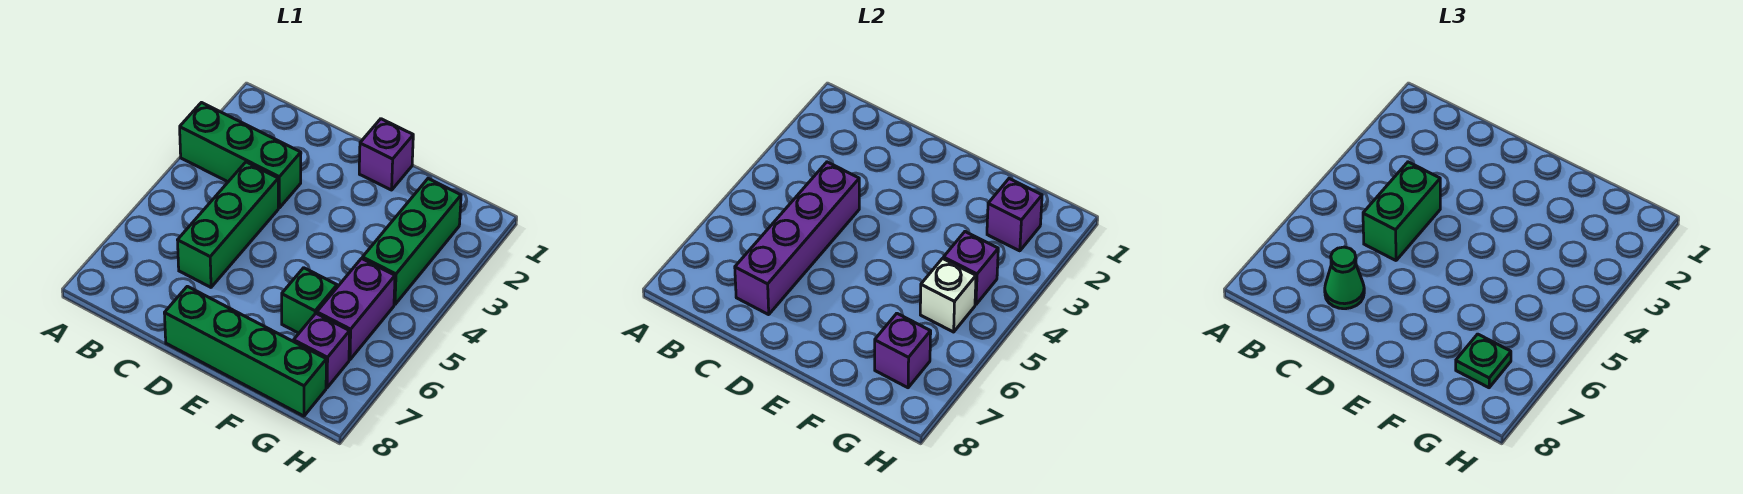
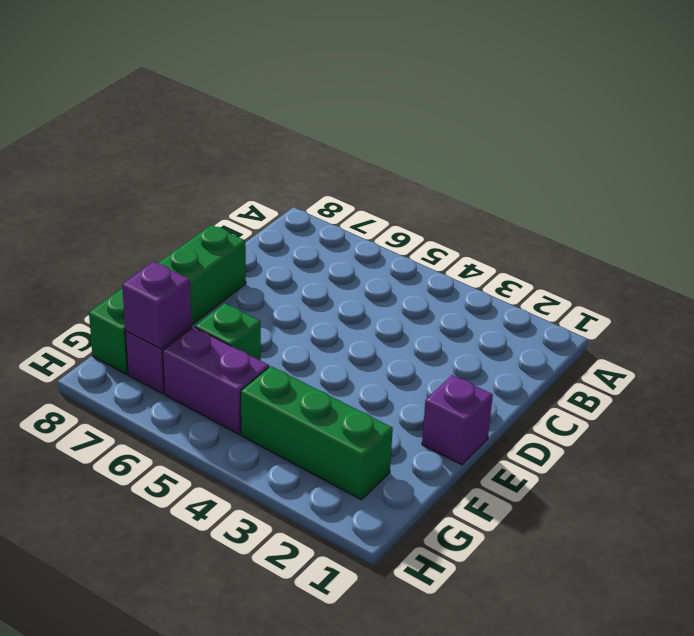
none -> green brick A3:C3 level 1
none -> green brick C4:C6 level 1
none -> purple brick C4:C7 level 2

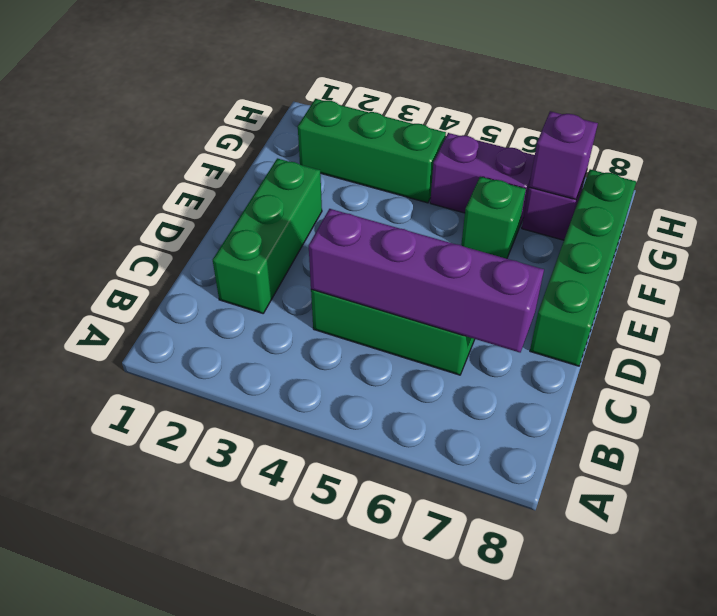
green brick C2:E2 level 1 -> green brick A3:C3 level 1
none -> purple brick E1 level 1
none -> purple brick G2 level 2
none -> purple brick G4 level 2

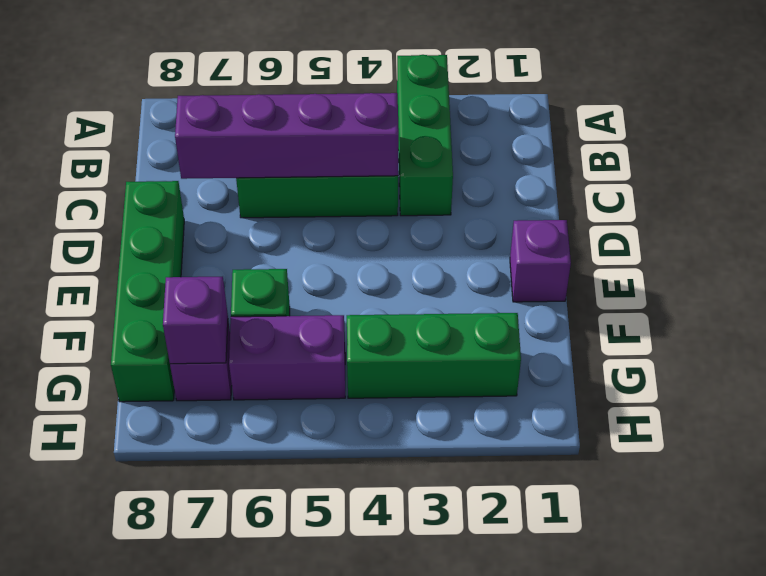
none -> purple brick G2 level 2
none -> purple brick G4 level 2
none -> white brick G5 level 2

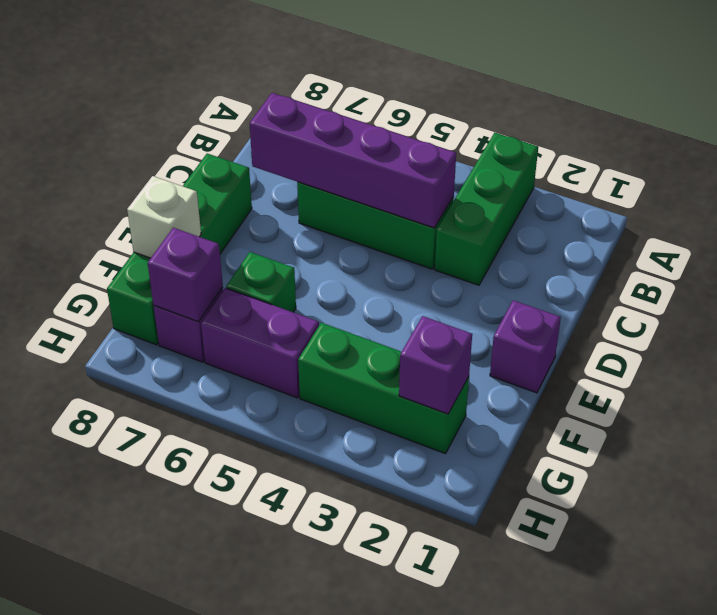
white brick F8 level 2 -> white brick G5 level 2
none -> purple brick G4 level 2
none -> green brick C4:C5 level 3
none -> green cone C7 level 3

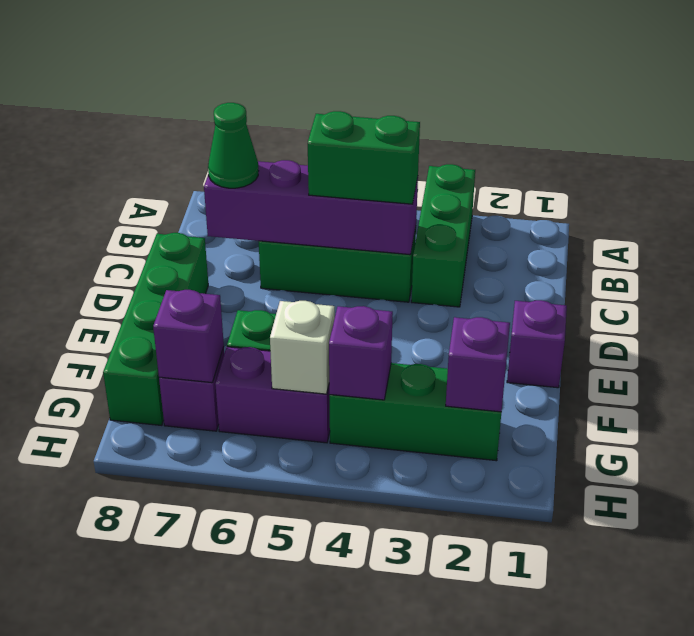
none -> green plate G7 level 3

